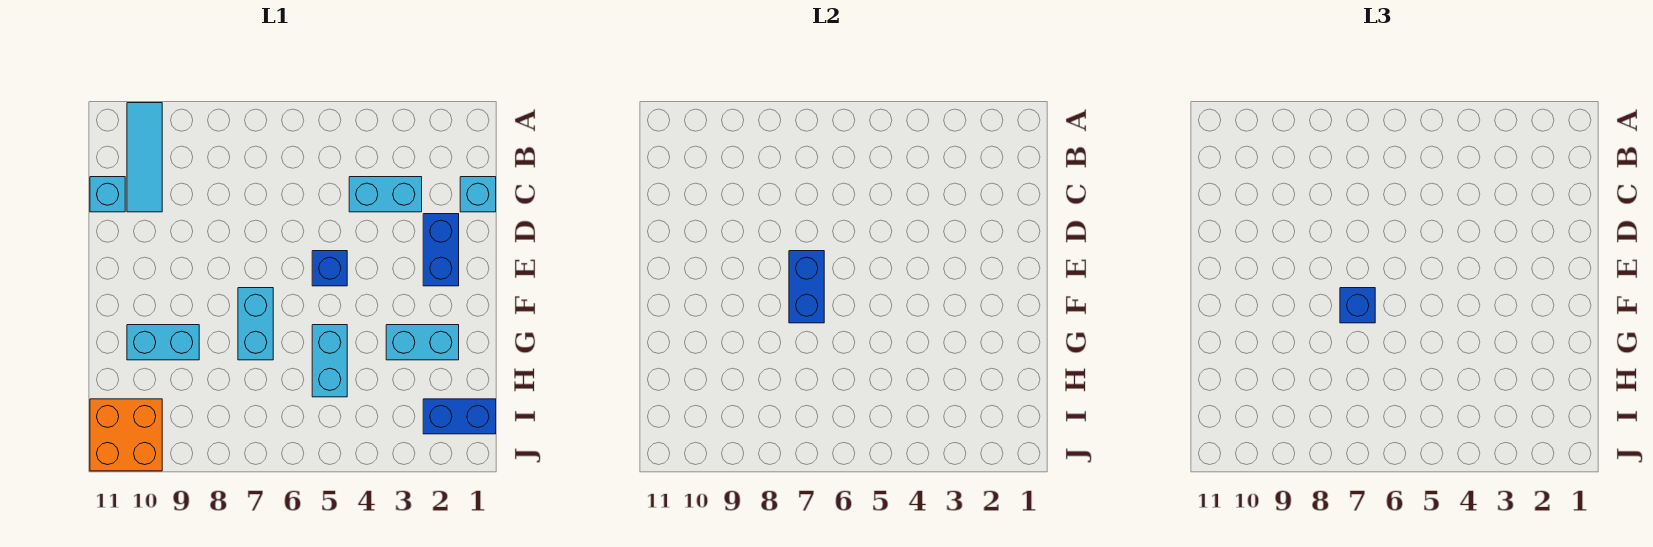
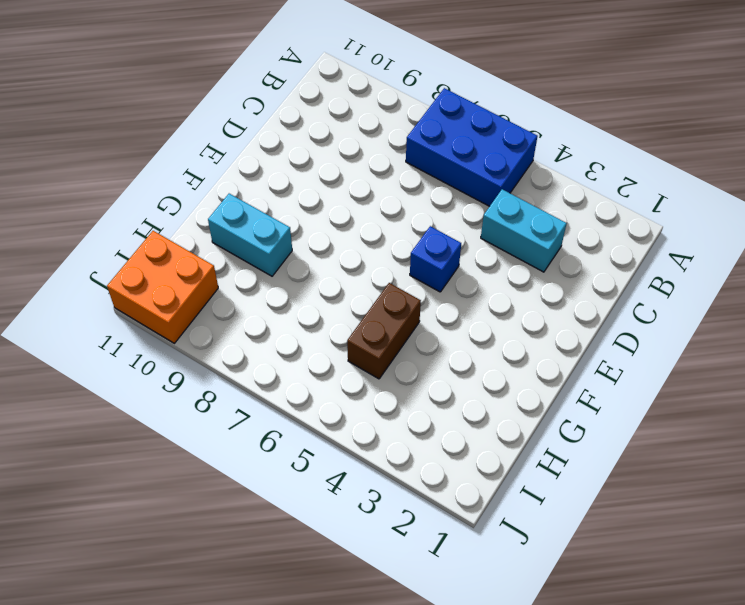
blue brick A5:B7 level 1 -> none
brown brick G5:H5 level 1 -> cyan brick G5:H5 level 1
none -> cyan tile A10:C10 level 1
none -> cyan brick C1 level 1
none -> cyan brick C11 level 1

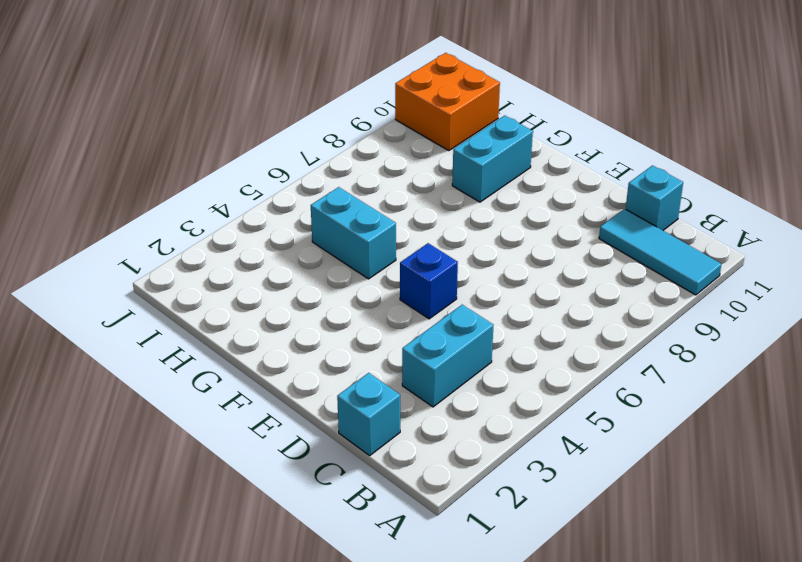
none -> blue brick D2:E2 level 1
none -> cyan brick F7:G7 level 1
none -> cyan brick G2:G3 level 1

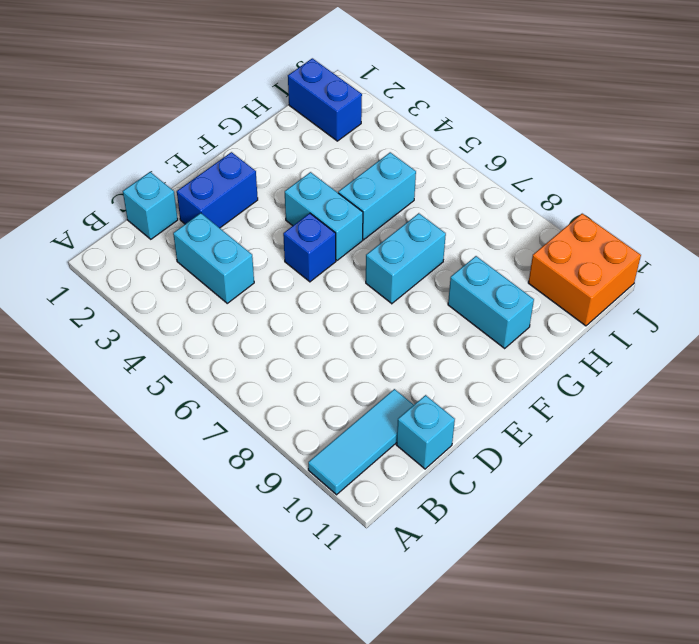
cyan brick F4:F5 level 1 -> cyan brick G2:G3 level 1
none -> blue brick E7:F7 level 2
none -> blue brick F7 level 3

